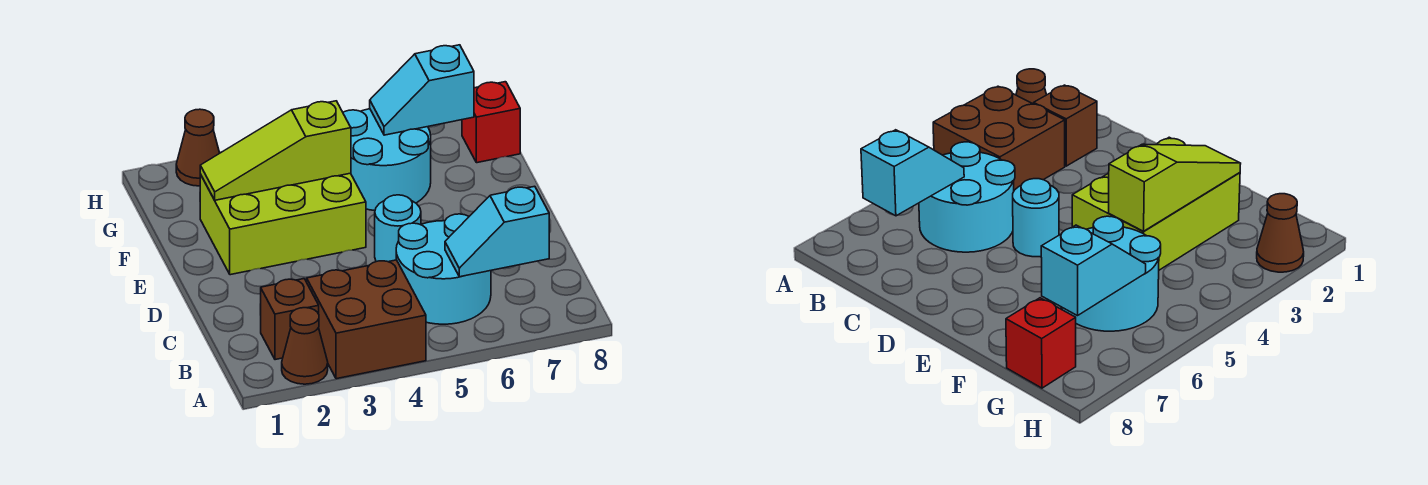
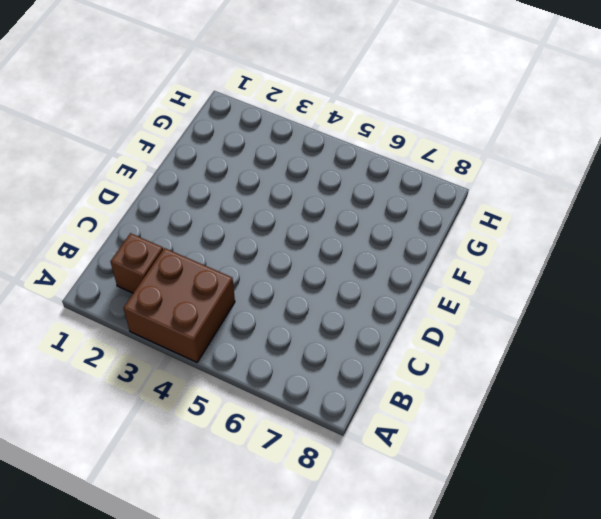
none -> brown cone A2 level 1
none -> cyan round brick B5:C6 level 1
none -> cyan round brick D5 level 1

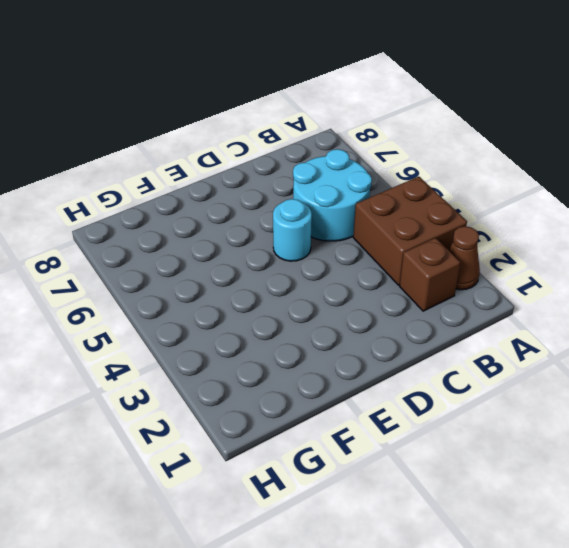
none -> lime brick E2:F4 level 1
none -> cyan round brick F5:G6 level 1
none -> red brick G8 level 1

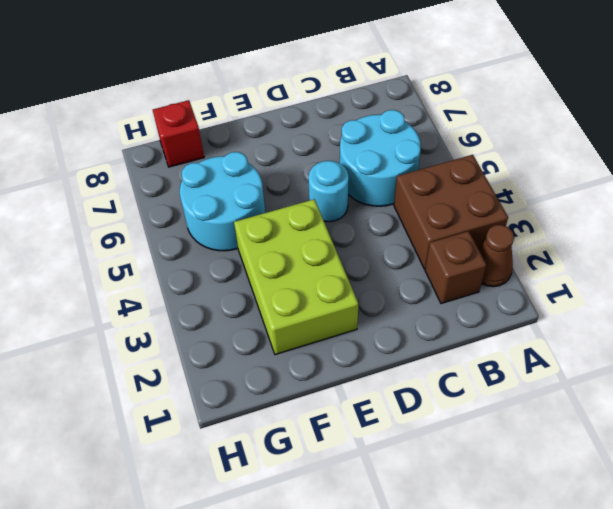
none -> brown cone H2 level 1
none -> cyan slope B6:B7 level 2 top 7
none -> lime slope F2:F4 level 2 top 4

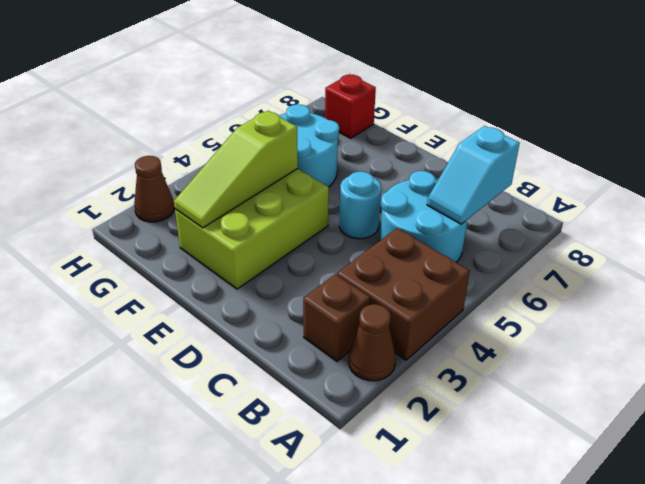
none -> cyan slope G6:G7 level 2 top 7

